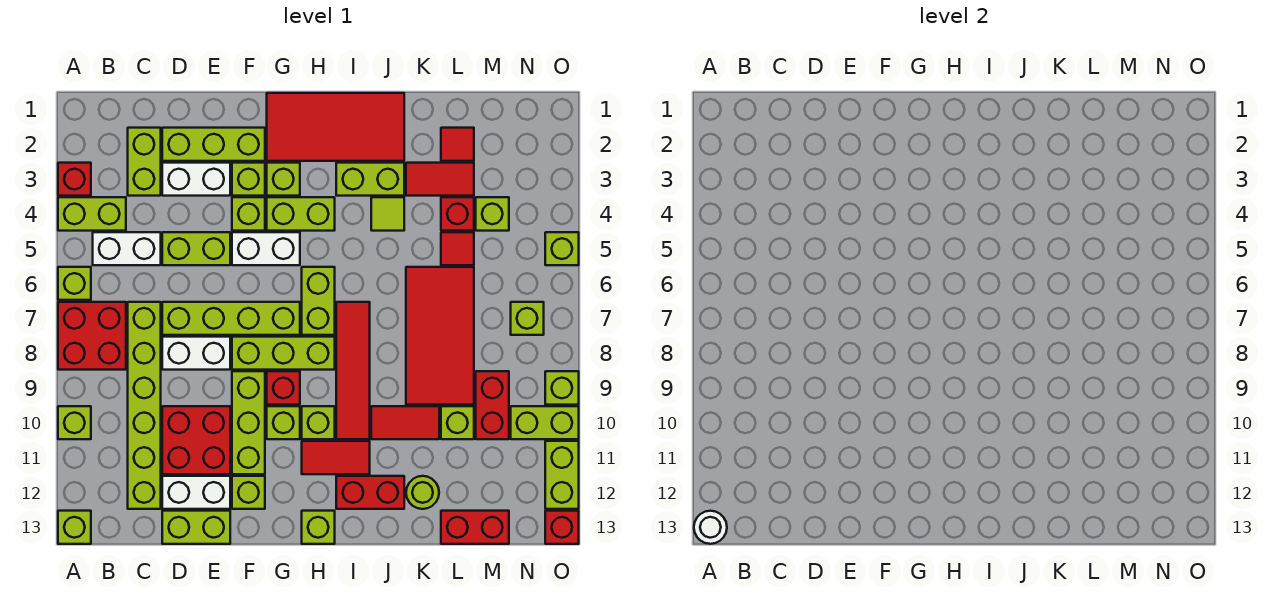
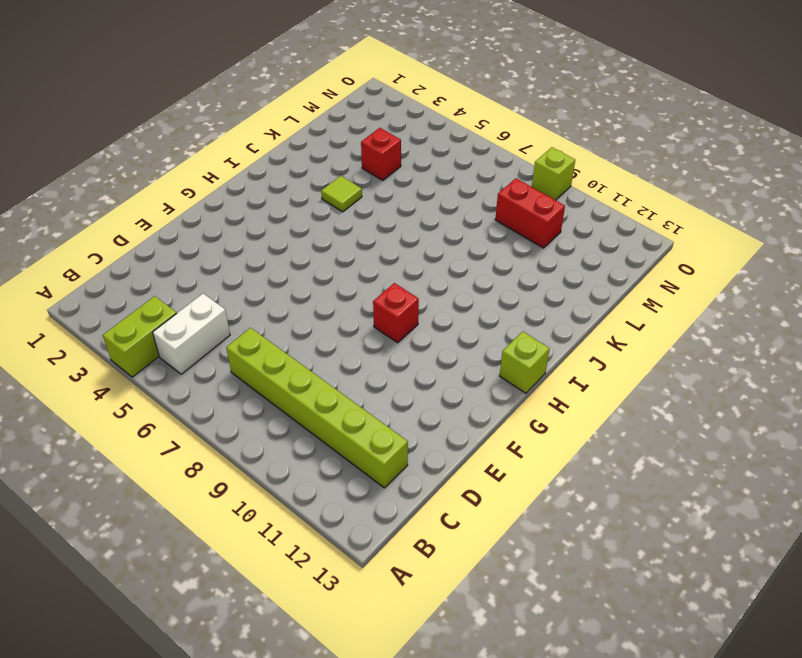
none -> red brick A3 level 1
none -> lime brick A6 level 1
none -> red brick A7:B8 level 1
none -> lime brick A10 level 1

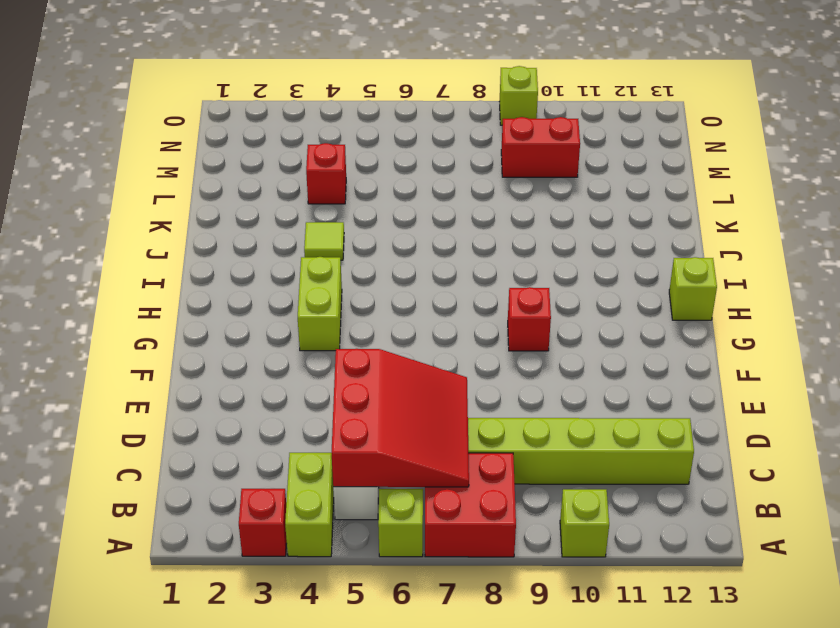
red slope B5:D7 level 2 top 5 -> none
none -> lime brick A13 level 1
none -> lime brick C2:C3 level 1
none -> lime brick D2:F2 level 1
none -> white brick D3:E3 level 1

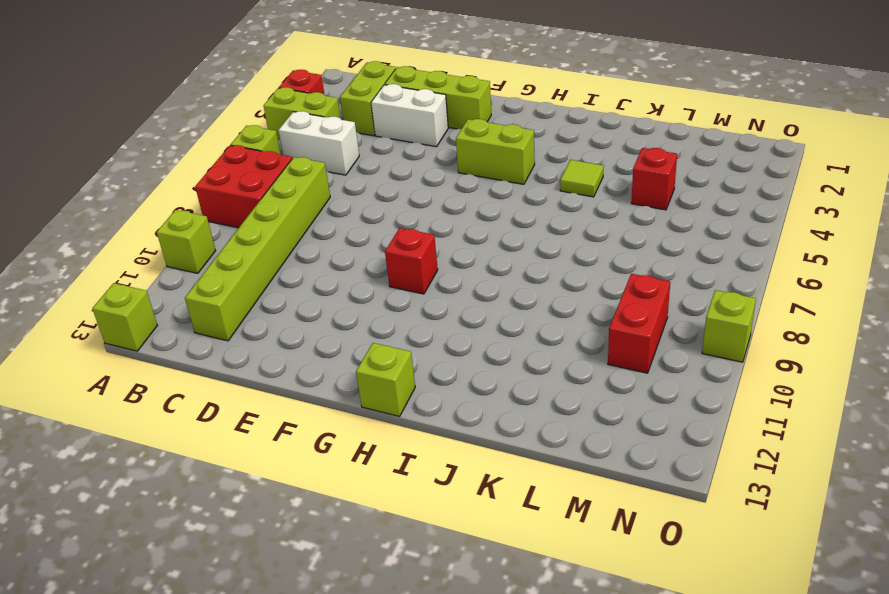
none -> lime brick D5:E5 level 1
none -> lime brick D7:G7 level 1
none -> white brick D8:E8 level 1
none -> red brick D10:E11 level 1

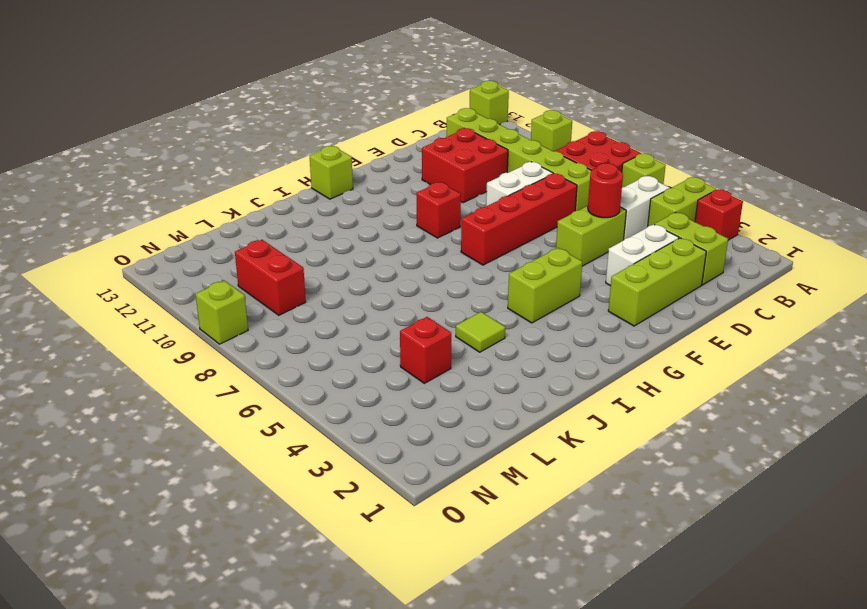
red round brick D5 level 2 -> none
red brick D7:G7 level 1 -> lime brick D7:G7 level 1
none -> white brick D12:E12 level 1
none -> lime brick D13:E13 level 1
none -> lime brick F3 level 1
none -> lime brick F4 level 1

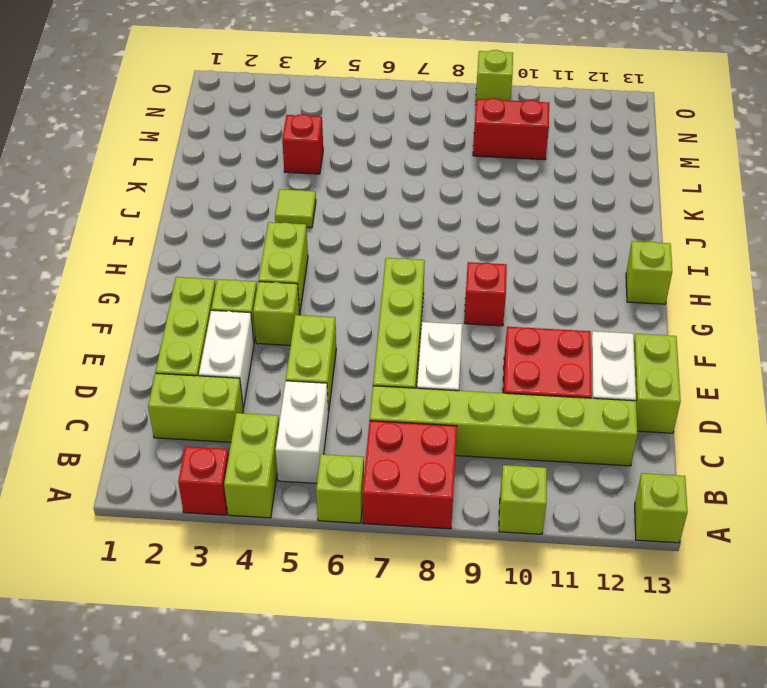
none -> white brick F5:G5 level 1
none -> lime brick F8:H8 level 1
none -> lime brick F9:F11 level 1
none -> lime brick F12 level 1

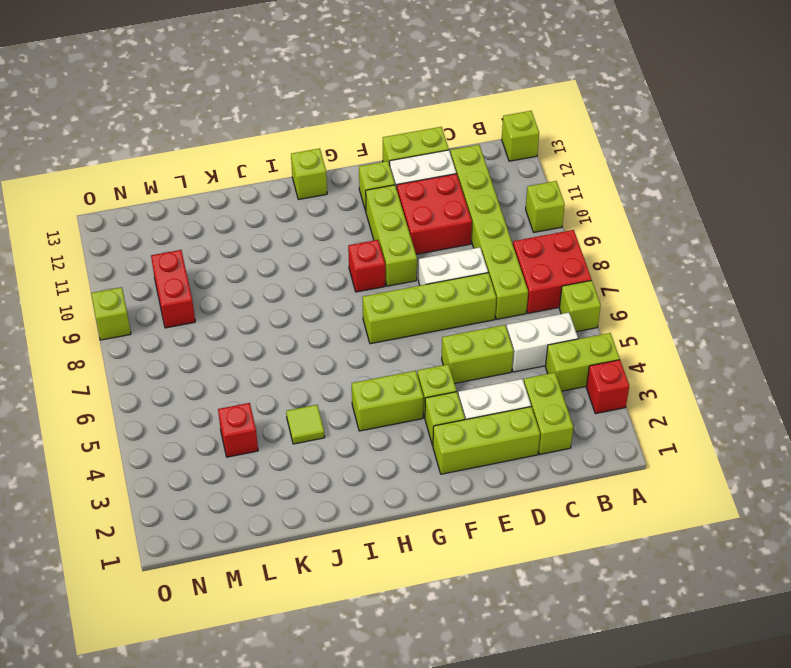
none -> white brick F5:G5 level 1
none -> lime brick F8:H8 level 1
none -> red tile G1:J2 level 1
none -> lime brick G3 level 1

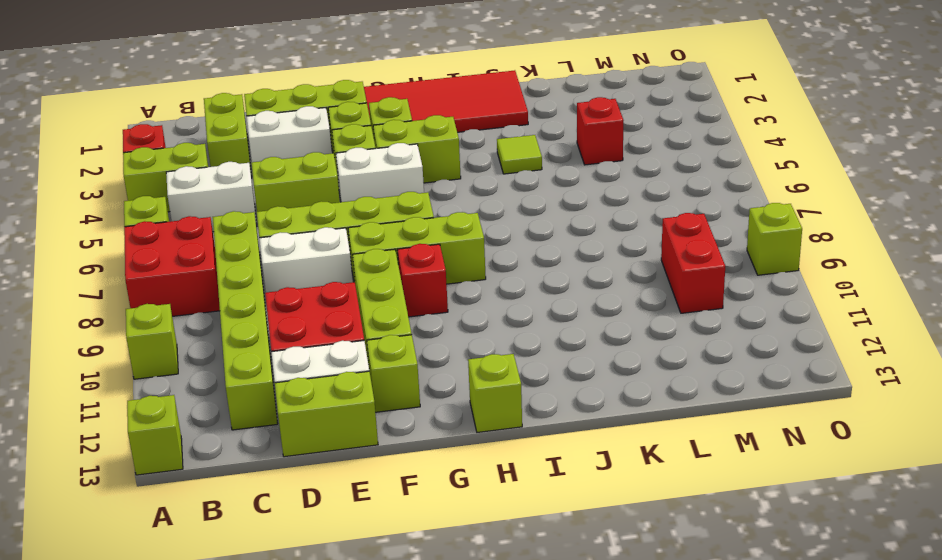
none -> lime brick G10 level 1
none -> lime brick H6:H7 level 1
none -> lime brick H10 level 1
none -> red tile H11:I11 level 1

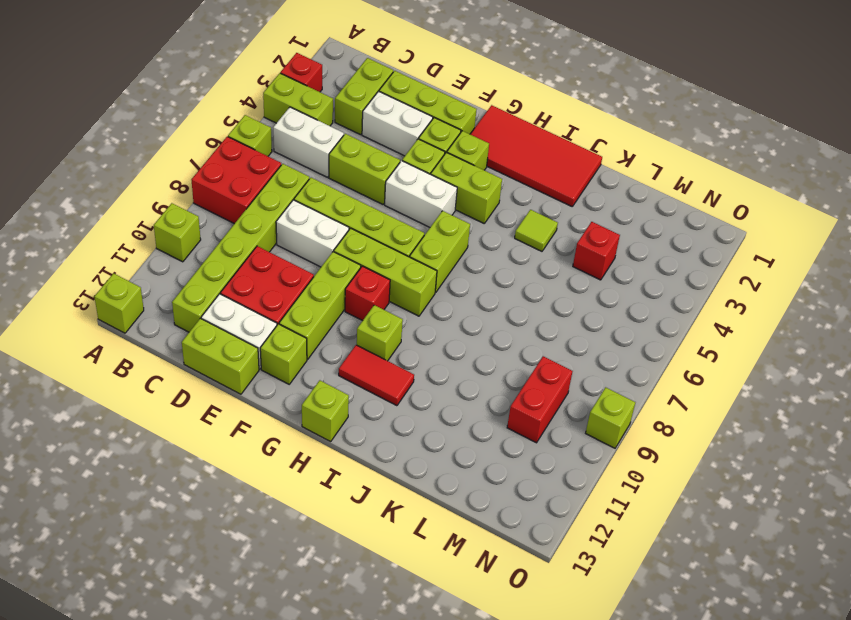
none -> lime brick G10 level 1
none -> lime brick I3:J3 level 1
none -> red tile I7:I10 level 1
none -> red brick I12:J12 level 1

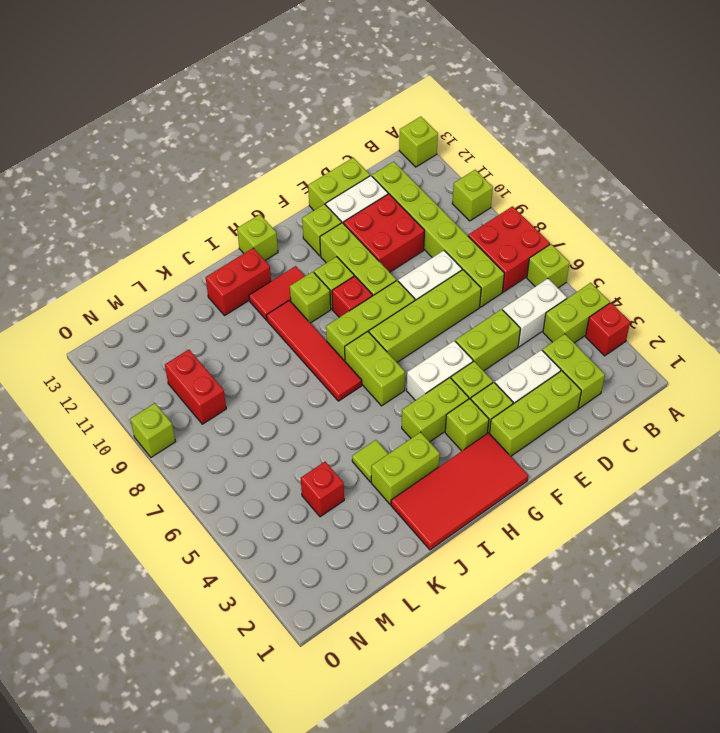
none -> red tile J10:K10 level 1
none -> red tile K3:L3 level 1
none -> red tile K6:L9 level 1
none -> lime round brick K12 level 1

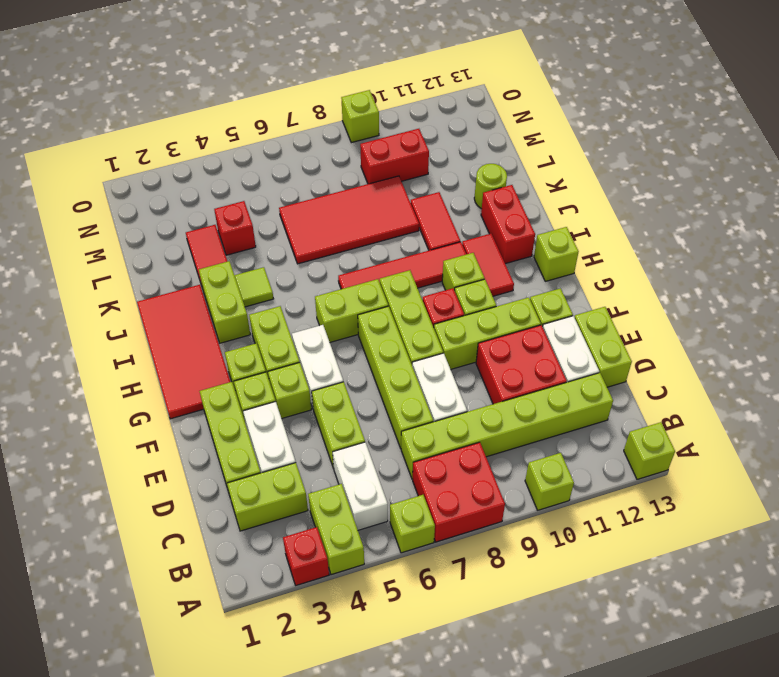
none -> red tile L2 level 1
none -> red tile L5 level 1
none -> lime brick L10 level 1
none -> red brick L13:M13 level 1

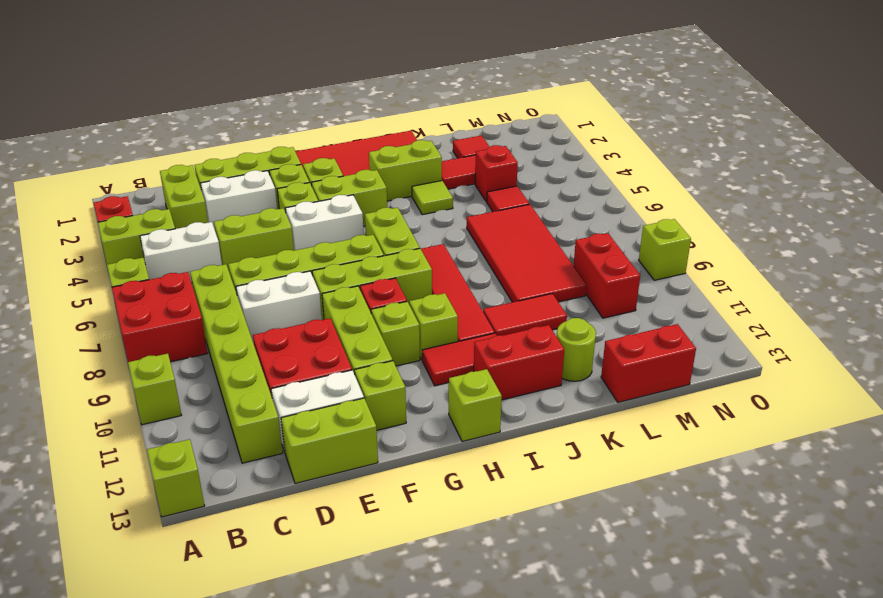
none -> lime brick L10 level 1
none -> lime brick M4 level 1
none -> lime brick N7 level 1
none -> lime brick N10:O10 level 1

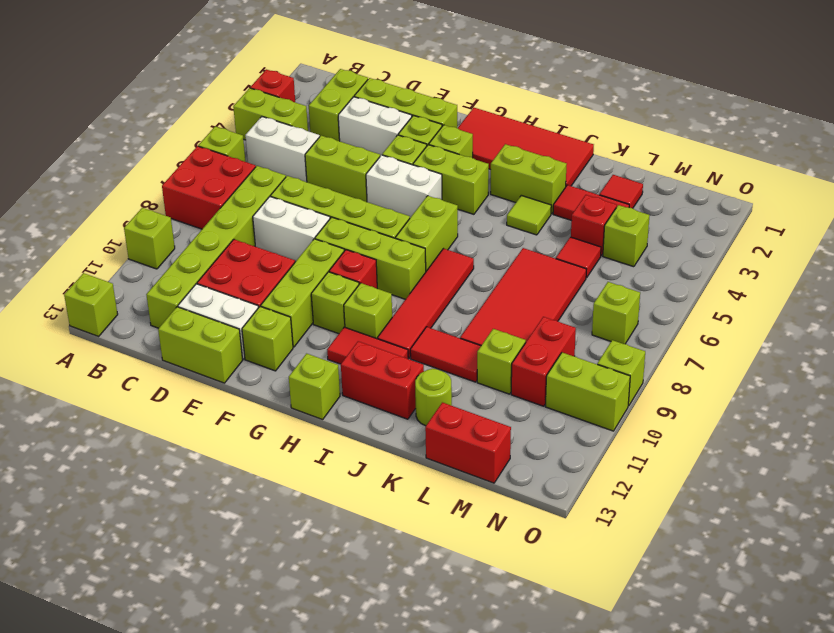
none -> lime brick O5 level 1
none -> lime brick O11:O12 level 1
none -> red brick O13 level 1
none -> white round brick A13 level 2

